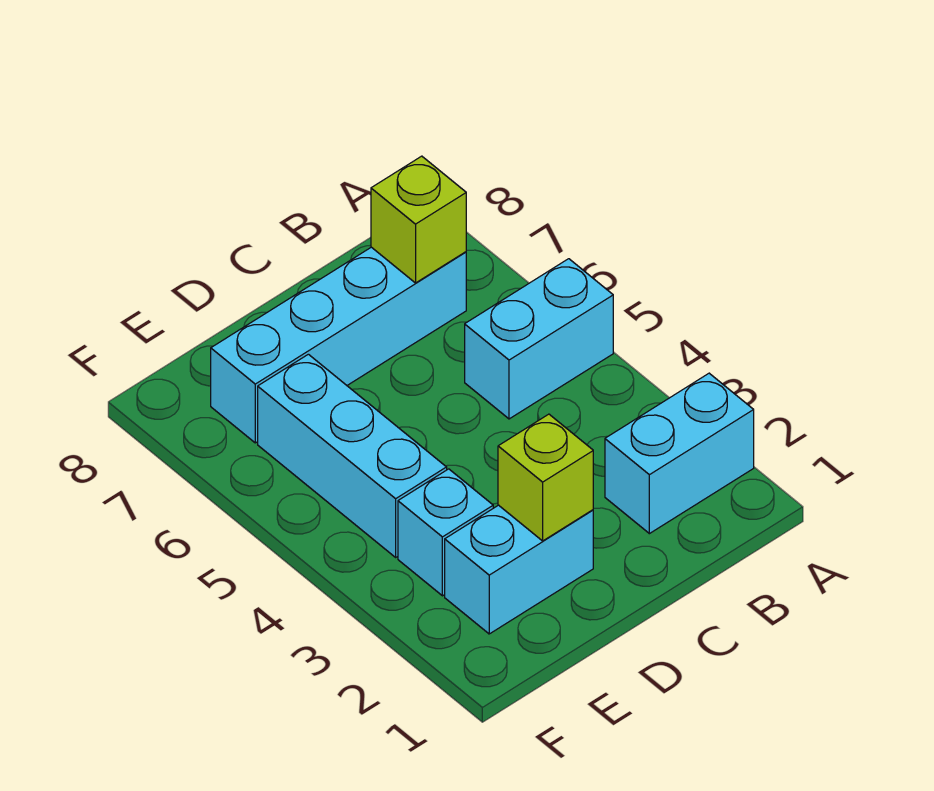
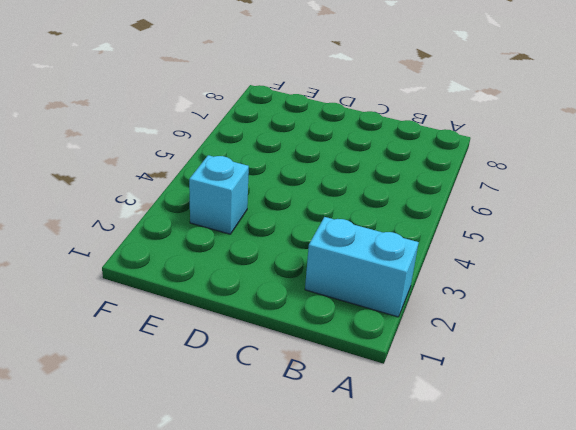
none -> cyan brick A5:B5 level 1
none -> cyan brick B7:E7 level 1

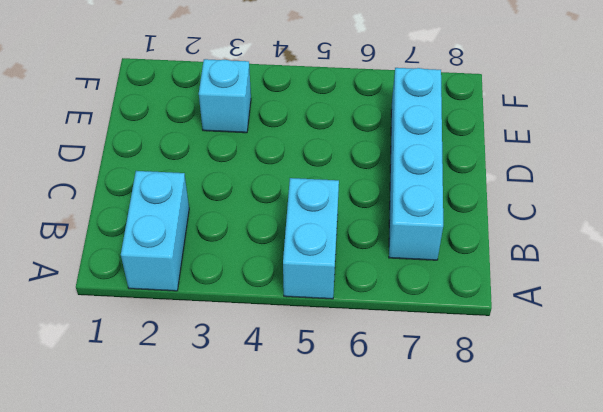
none -> cyan brick D2:E2 level 1
none -> cyan brick E4:E6 level 1

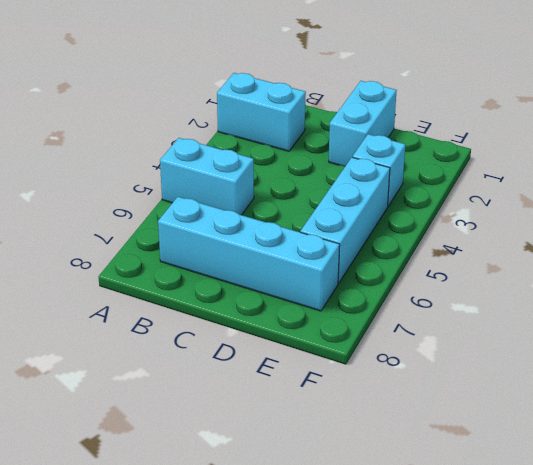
cyan brick D1:D2 level 1 -> cyan brick D2:E2 level 1
none -> lime brick B7 level 2
none -> lime brick D2 level 2

